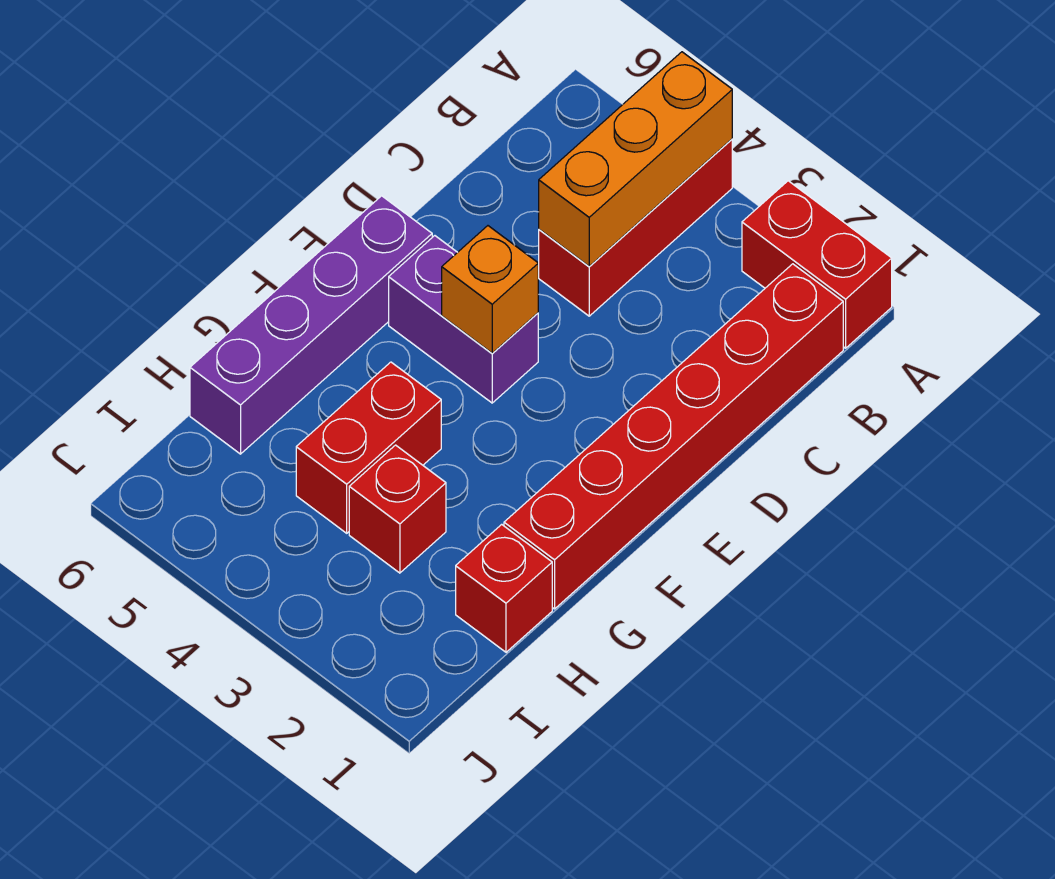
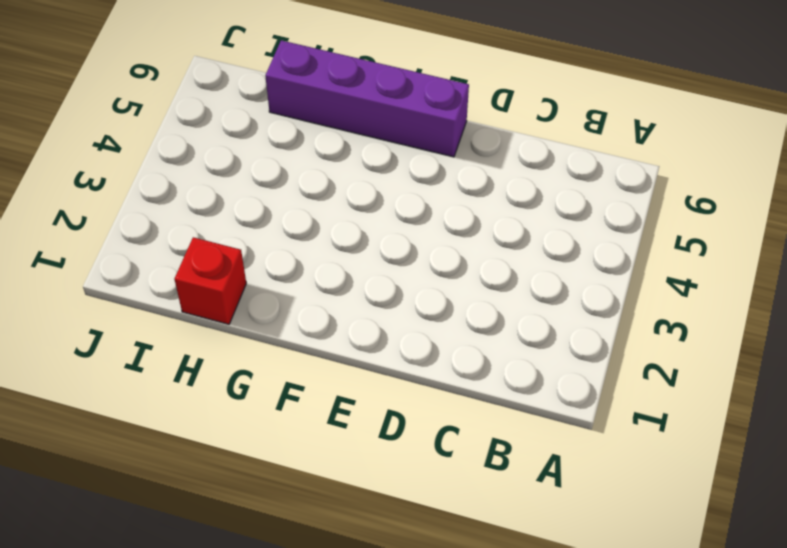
none -> red brick A1:A2 level 1
none -> red brick A4:C4 level 1

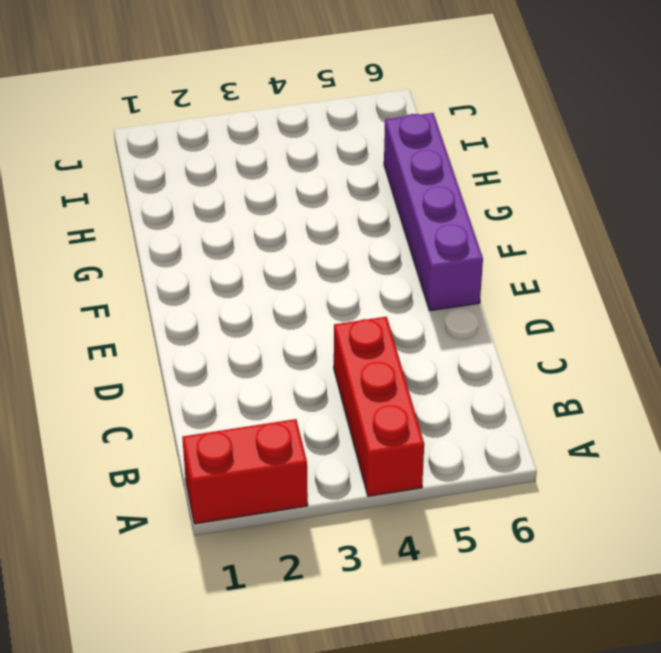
none -> red brick B1:G1 level 1
none -> purple brick E4:E5 level 1

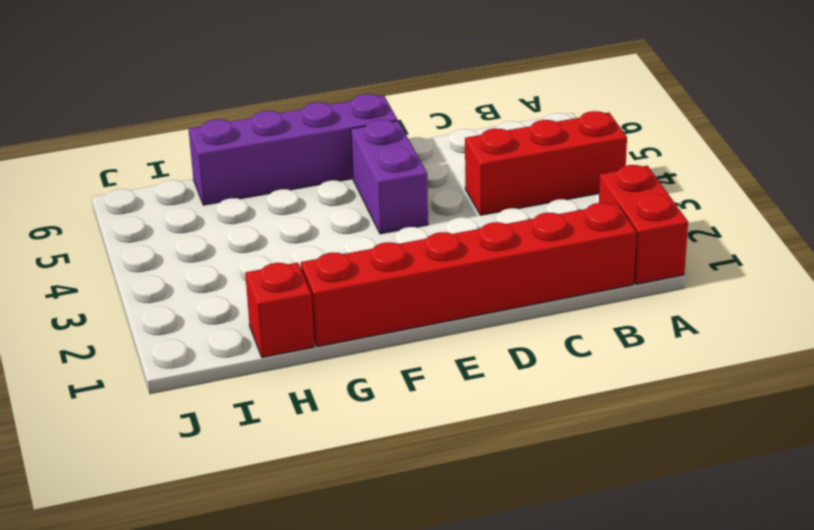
none -> red brick G4:H4 level 1
none -> red brick H3 level 1

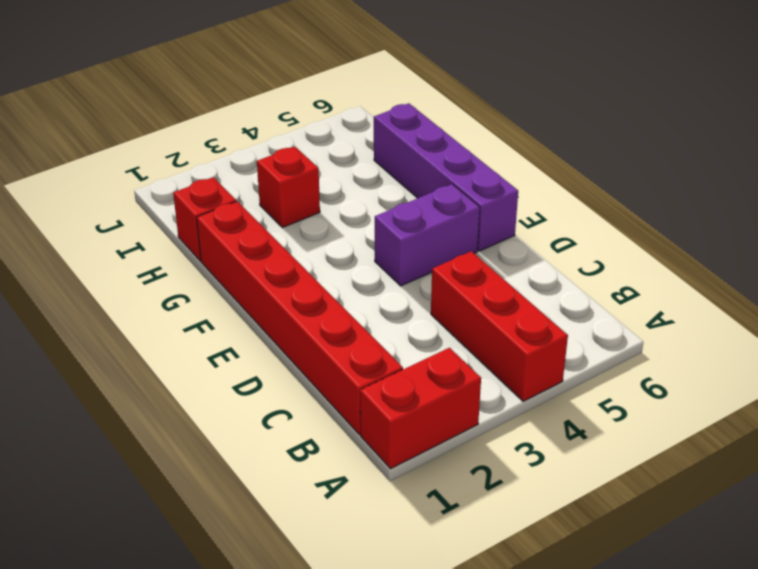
none -> red brick G4:H4 level 1
none -> orange brick A4:C4 level 2

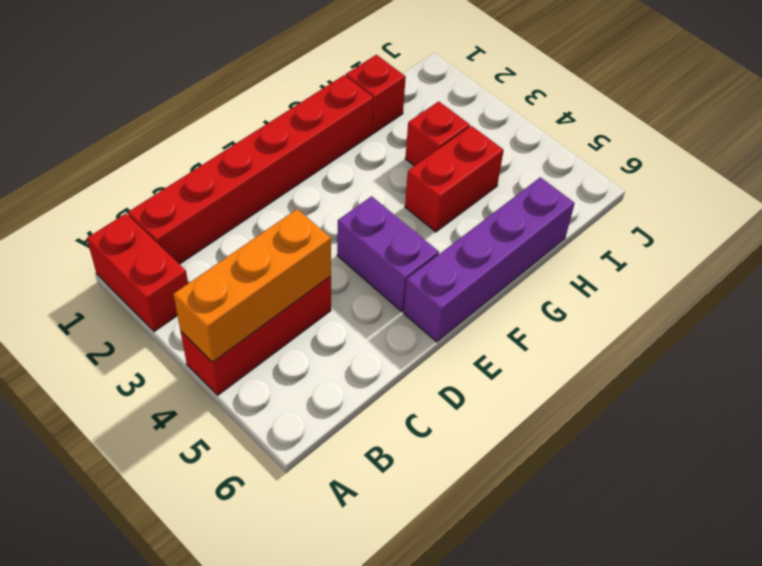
none -> orange brick E4 level 2

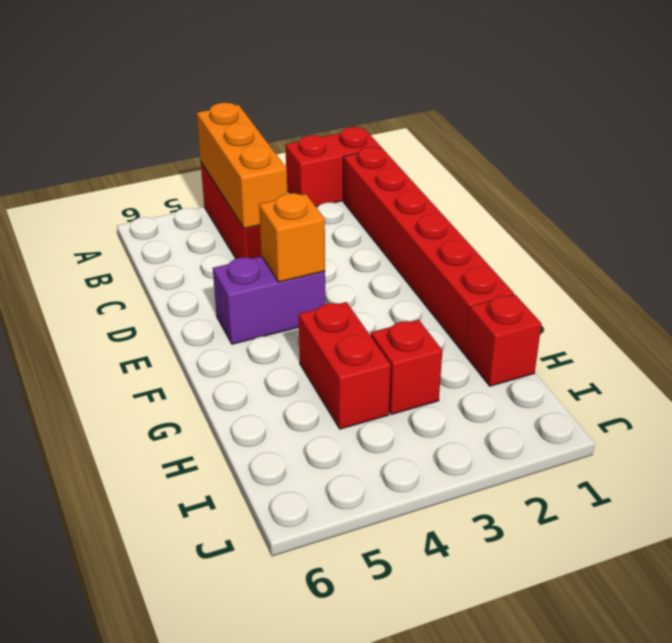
none -> purple brick E6:H6 level 1

